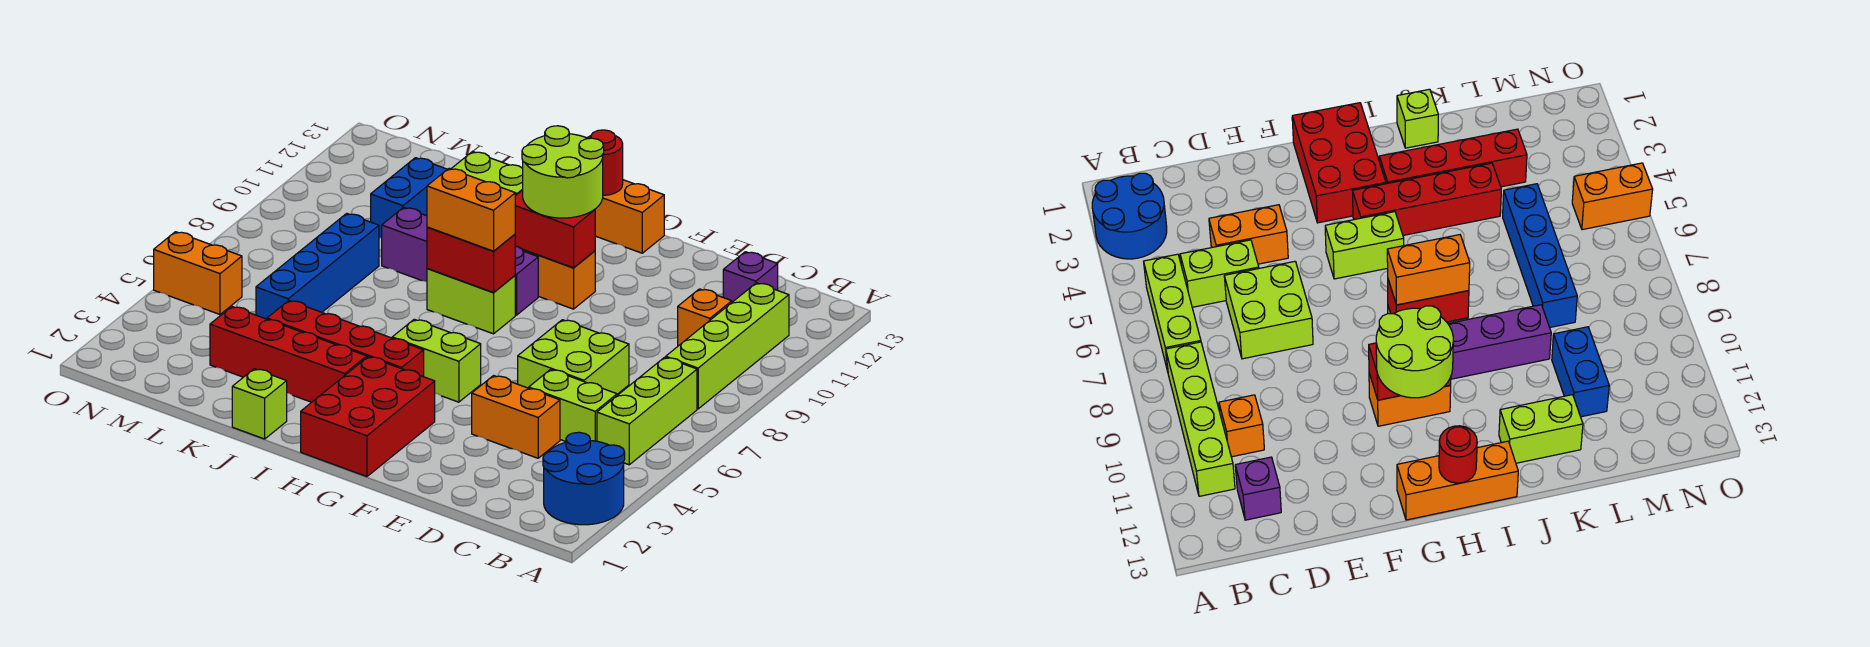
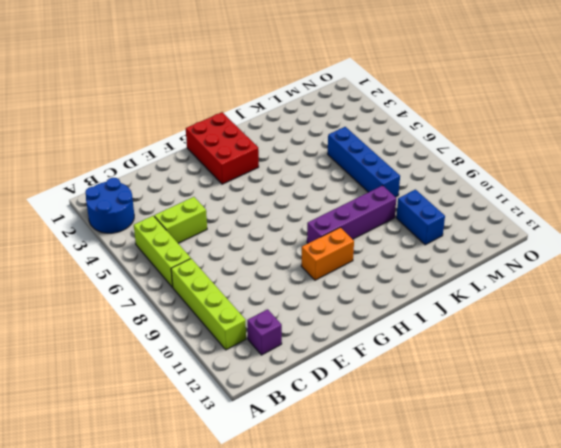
none -> orange brick C10 level 1
none -> orange brick D4:E4 level 1
none -> lime brick D6:E7 level 1

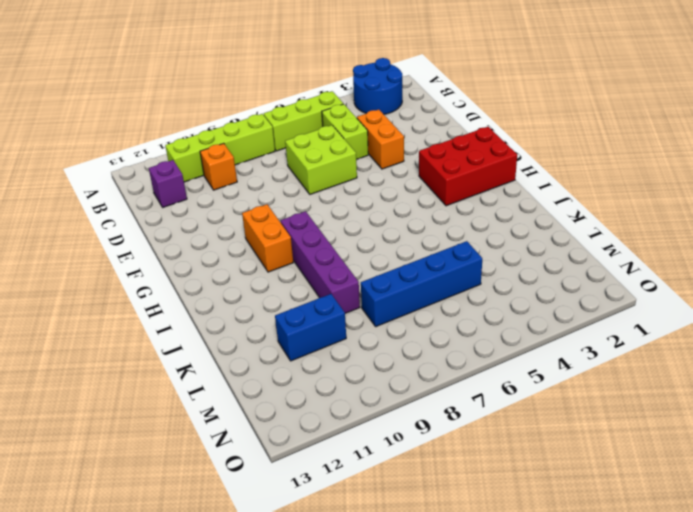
none -> lime brick G5:H5 level 1
none -> orange brick G13:I13 level 1
none -> red brick H4:K4 level 1

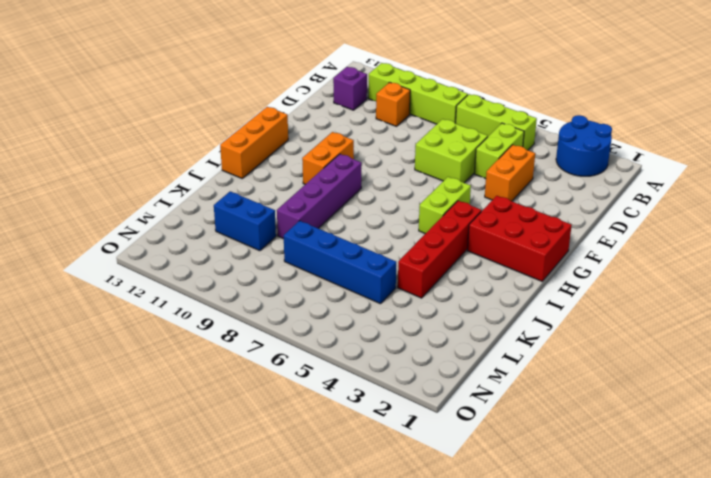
none -> lime brick H8:I8 level 1
none -> red brick I3:L3 level 1
none -> lime brick J1 level 1

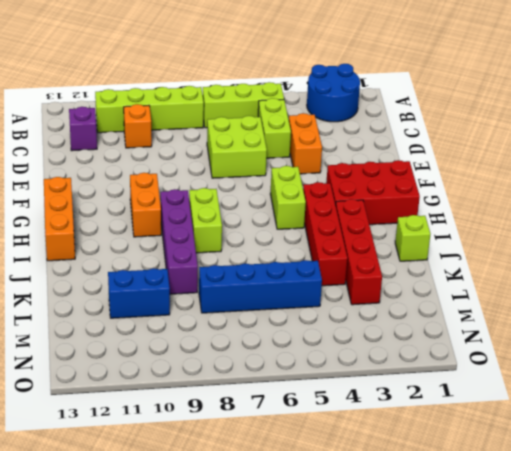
none -> lime brick J12:K12 level 1
none -> orange brick N5:O5 level 1
none -> red brick G10:H10 level 2

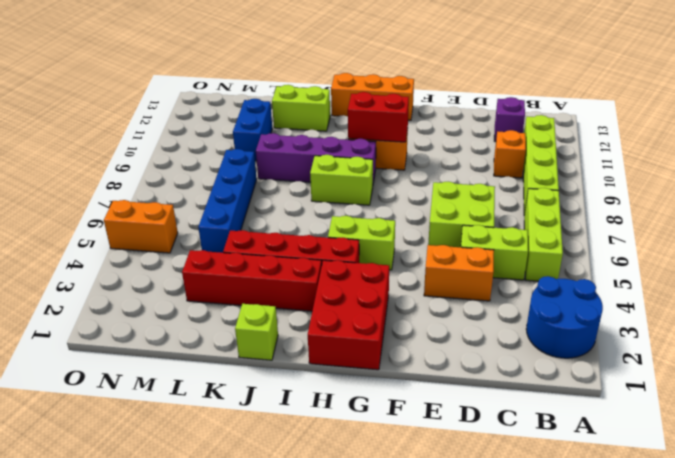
none -> red brick H8:I8 level 2
none -> red round brick H13 level 2
none -> lime round brick G10:H11 level 3

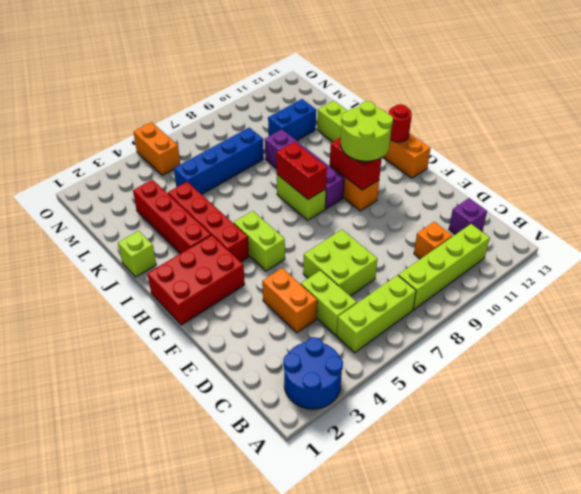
none -> orange brick H8:I8 level 3

